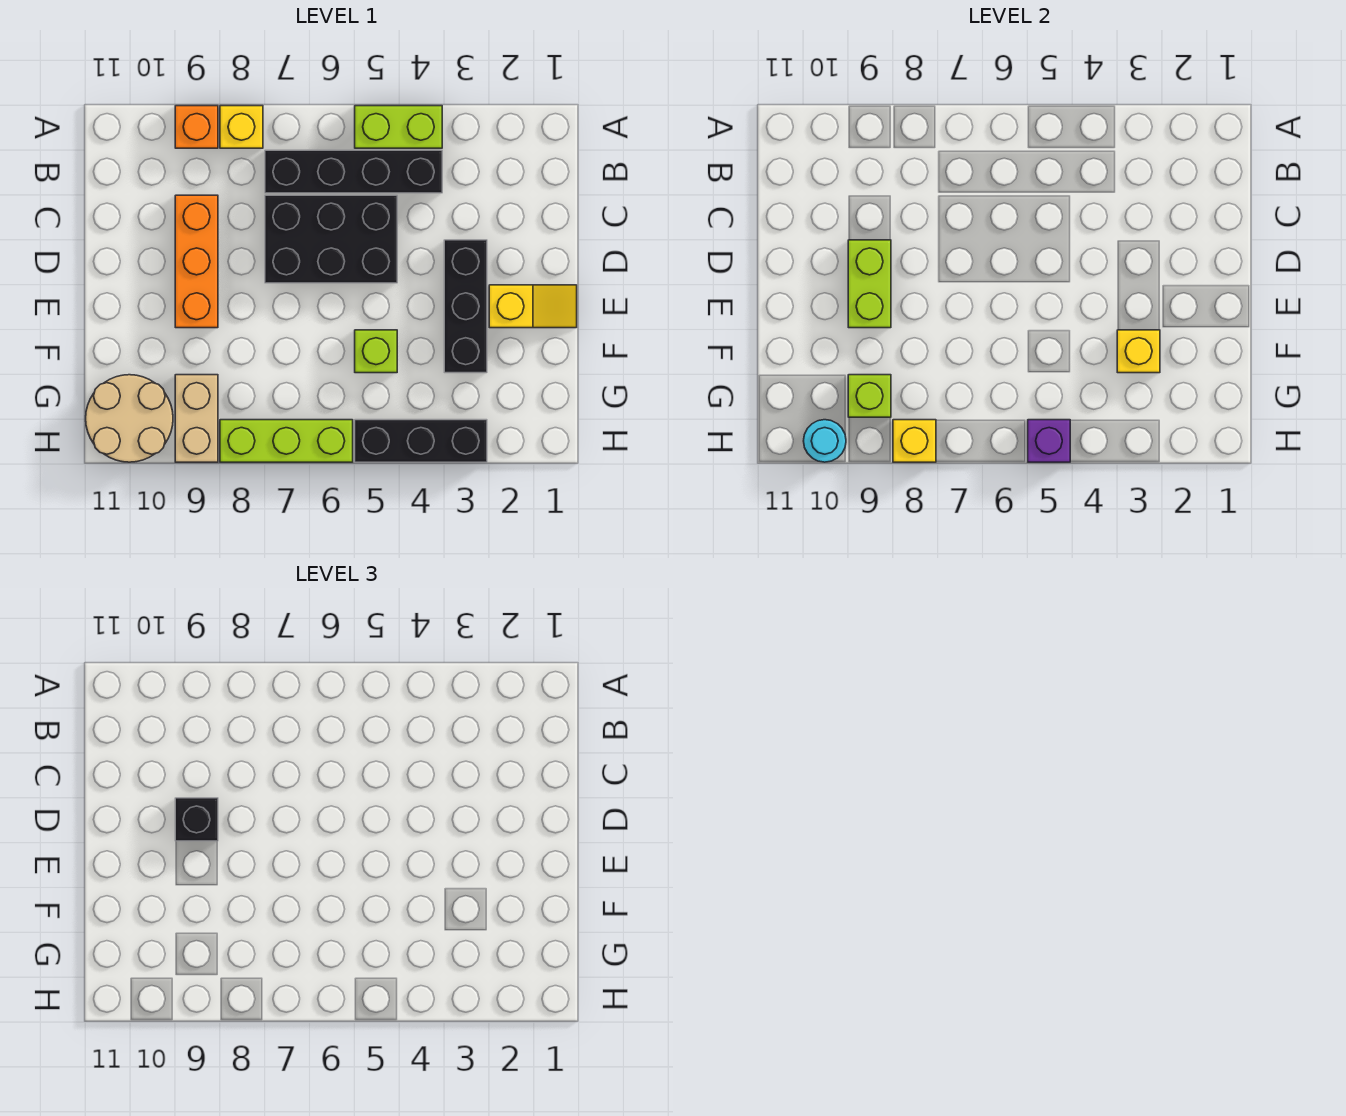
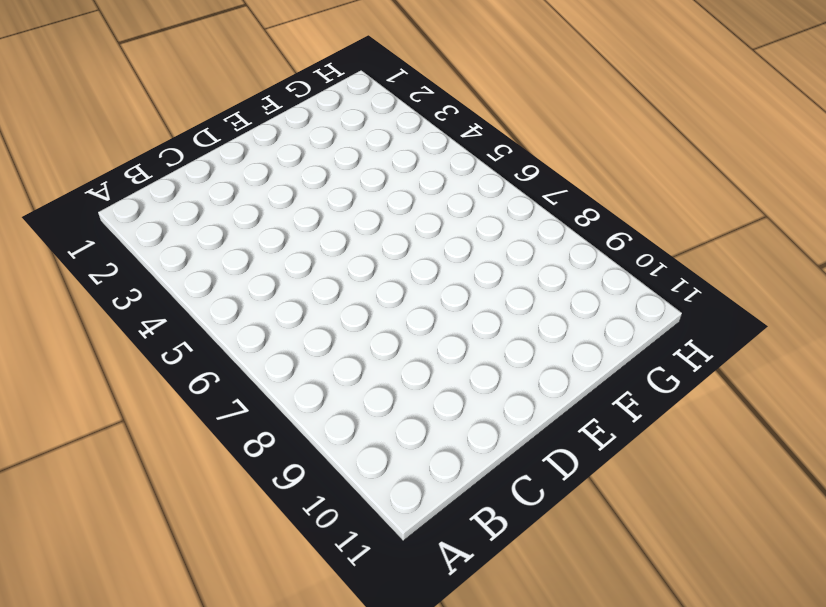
none -> lime brick A4:A5 level 1
none -> yellow brick A8 level 1
none -> orange brick A9 level 1

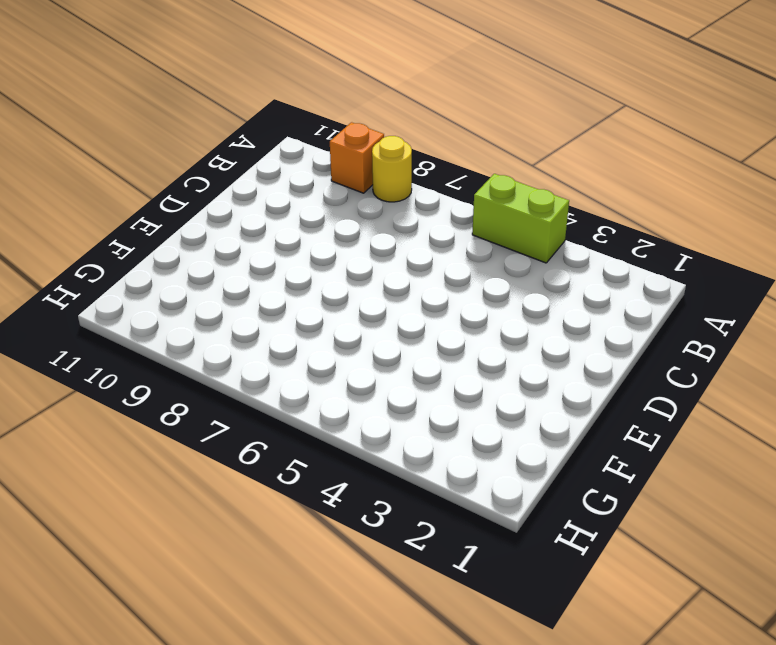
yellow round brick A8 level 1 -> yellow brick A8 level 1
none -> black brick B4:B7 level 1
none -> black brick C5:D7 level 1
none -> orange brick C9:E9 level 1

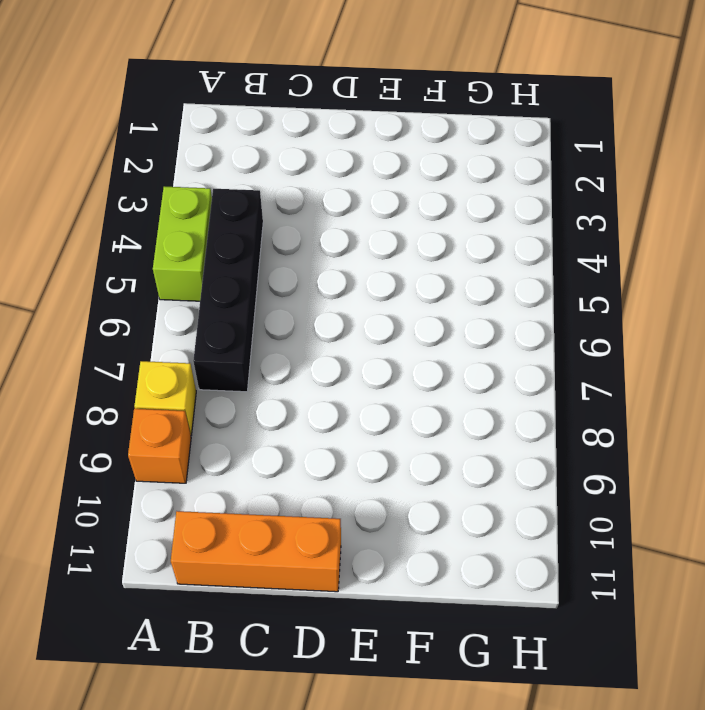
orange brick B11:D11 level 1 -> orange brick C9:E9 level 1
none -> black brick C5:D7 level 1
none -> black brick D3:F3 level 1
none -> yellow slope E1:E2 level 1 top 2

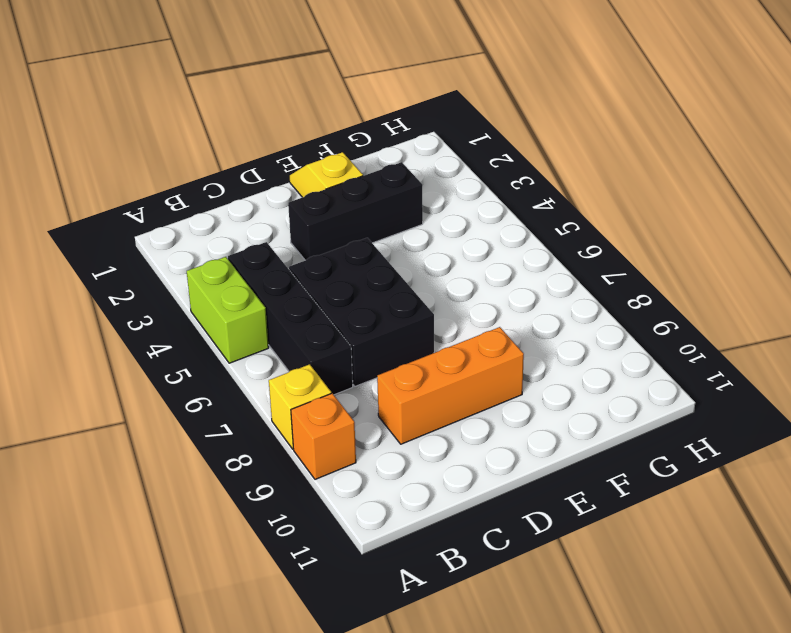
none -> lime brick F5 level 1
none -> tan brick G9:H9 level 1
none -> tan round brick G10:H11 level 1

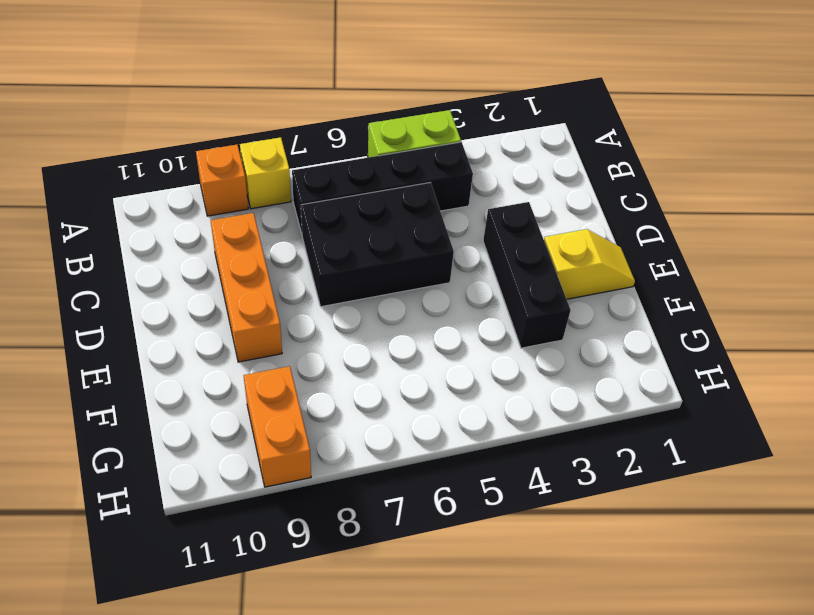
orange brick G9:H9 level 1 -> tan brick G9:H9 level 1
none -> lime brick F5 level 1
none -> tan round brick G10:H11 level 1
none -> black brick H3:H5 level 1

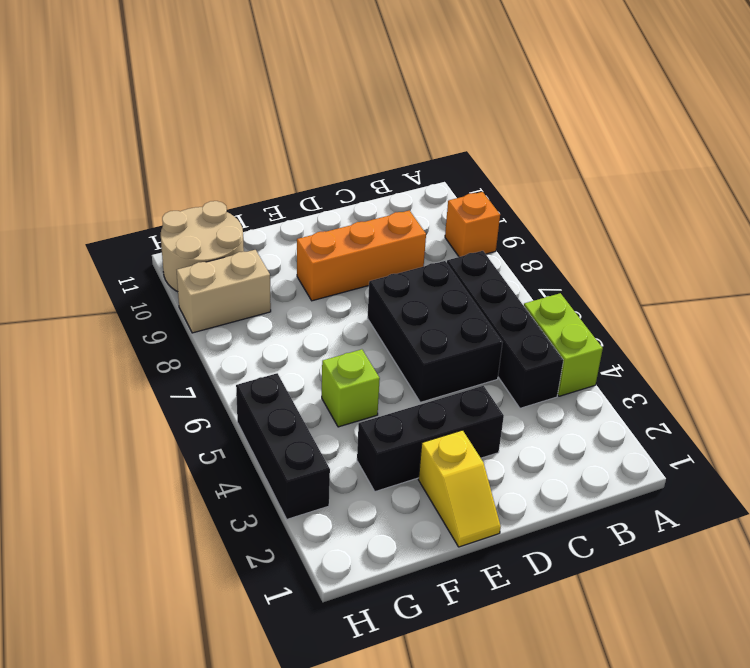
none -> yellow brick A8 level 1
none -> lime brick H6:H8 level 1
none -> lime brick D9:E9 level 2

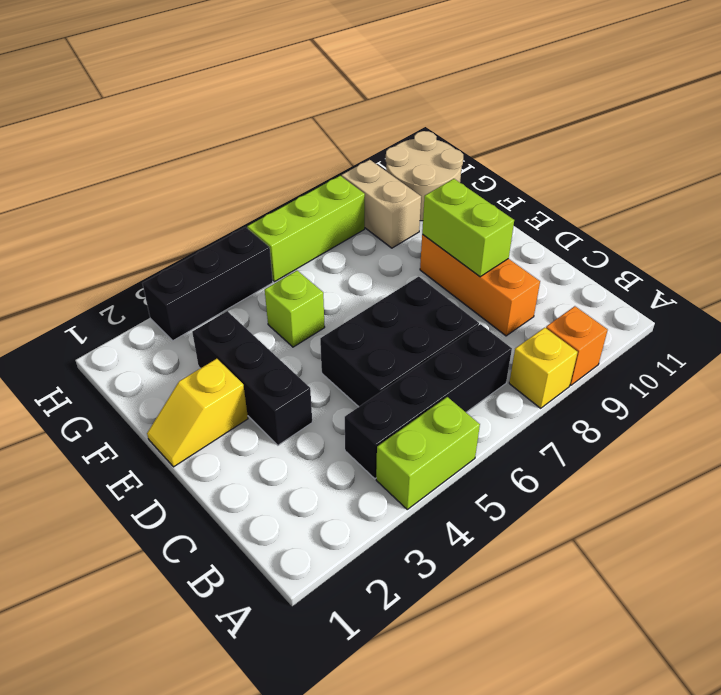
none -> yellow brick F3 level 2
none -> lime brick G9 level 2
none -> purple brick H5 level 2

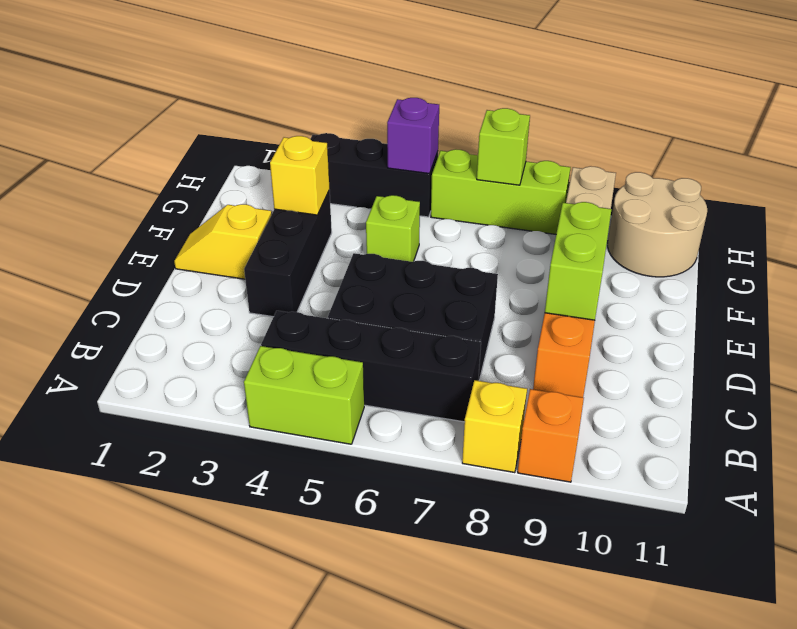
lime brick H7 level 2 -> lime brick G9 level 2
none -> yellow brick H8 level 2
none -> cyan round brick H10 level 2
none -> black brick D9 level 3

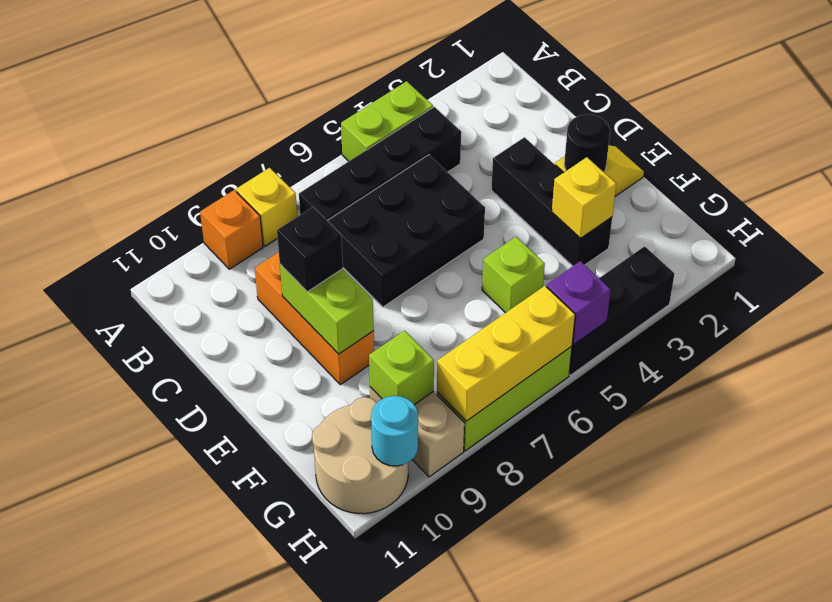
black round brick E2 level 2 -> none
yellow brick H6:H8 level 2 -> yellow brick H8 level 2

